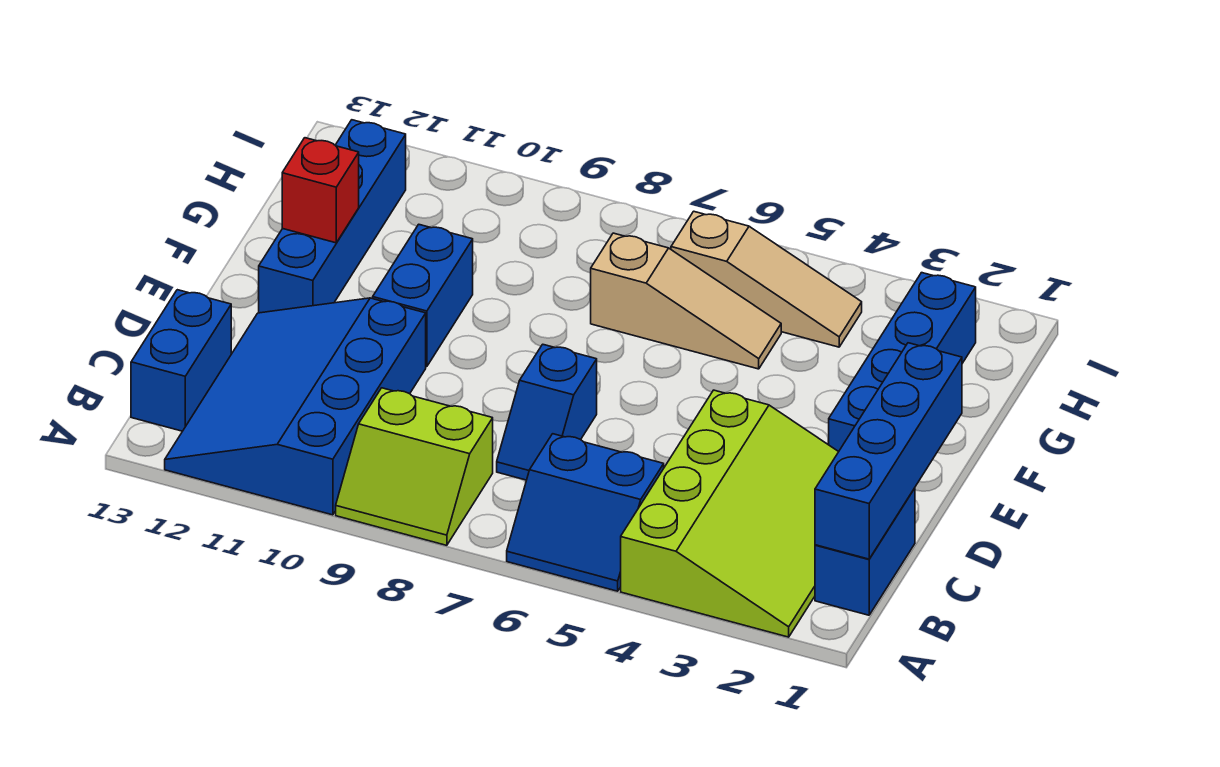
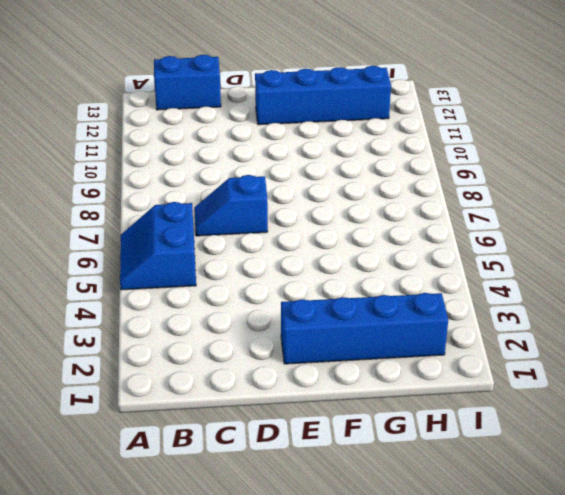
none -> lime slope A2:D4 level 1 top 4
none -> lime slope A8:B9 level 1 top B
none -> blue slope A10:D12 level 1 top 10

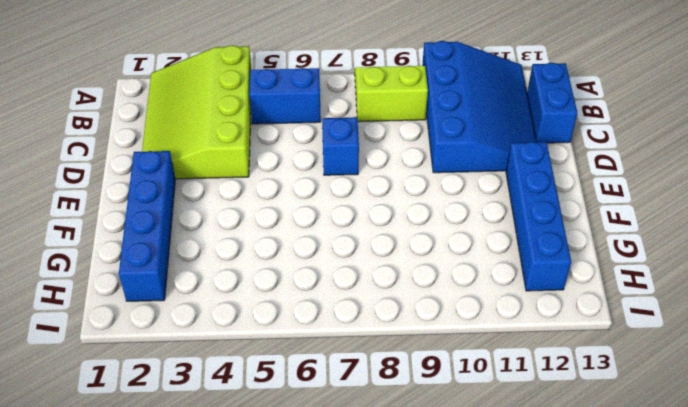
none -> blue brick B1:C1 level 1
none -> blue brick E10:F10 level 1
none -> tan slope G5:G7 level 1 top 7

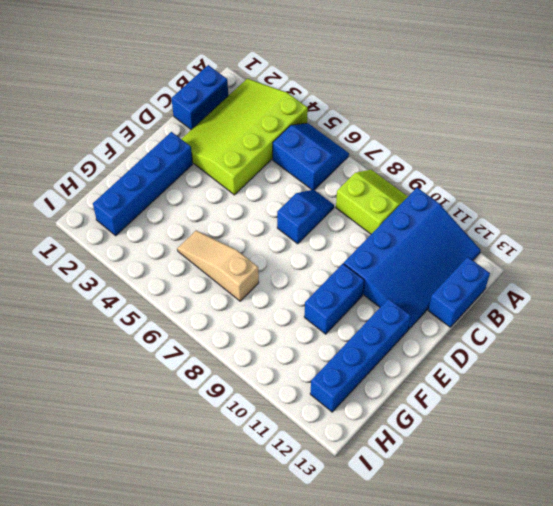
none -> tan slope H4:H6 level 1 top 6
none -> blue brick B1:E1 level 2
none -> red brick F12 level 2

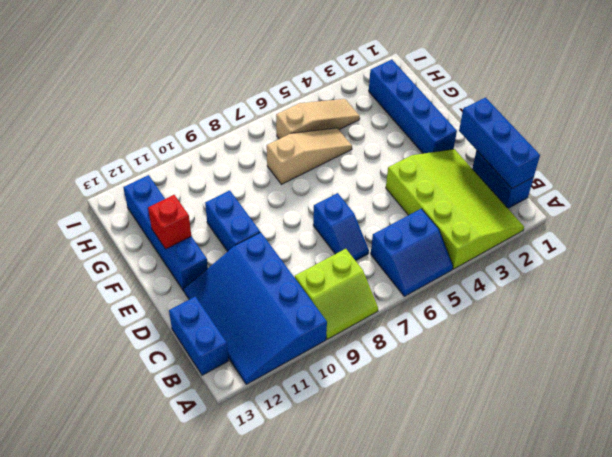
blue brick B1:D1 level 2 -> blue brick B1:E1 level 2

